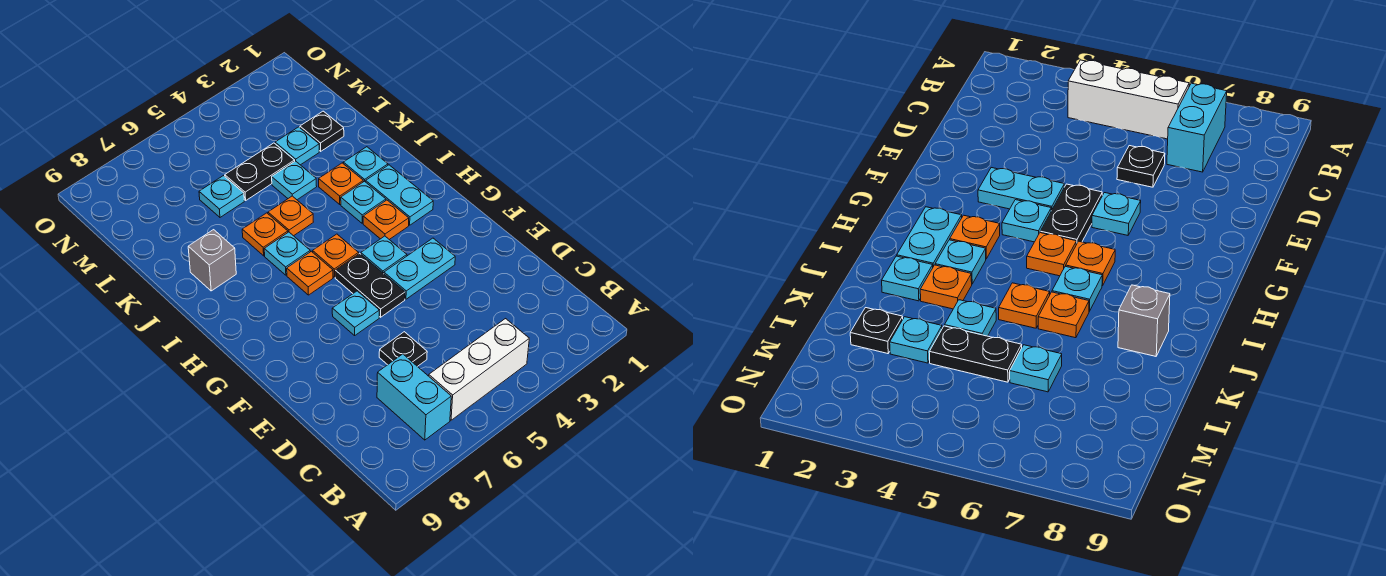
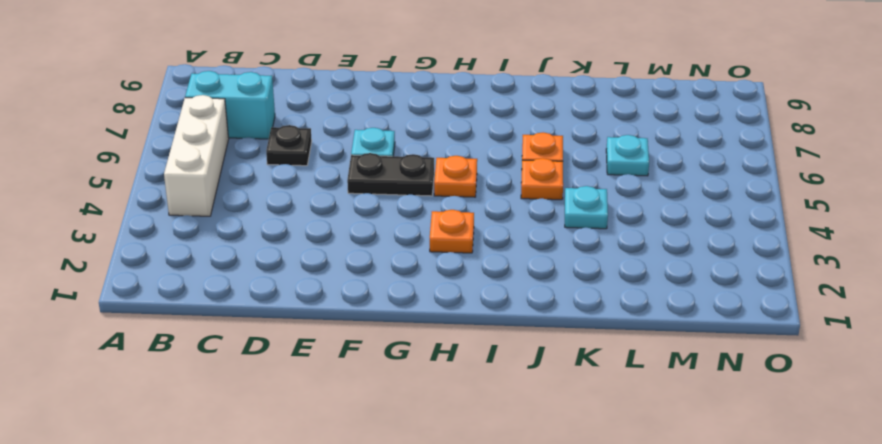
none -> cyan plate F3:F4 level 1
none -> cyan plate G4 level 1
none -> cyan plate H2:I2 level 1

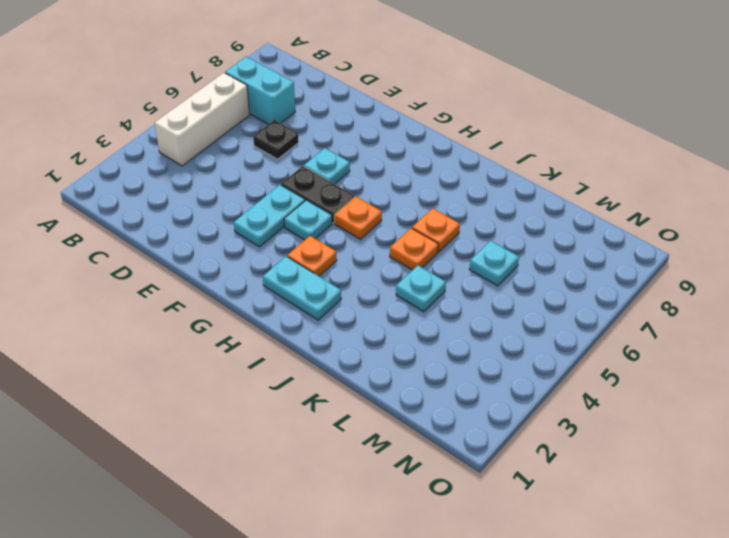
none -> orange plate H6 level 1
none -> cyan plate I3 level 1
none -> cyan plate I6 level 1

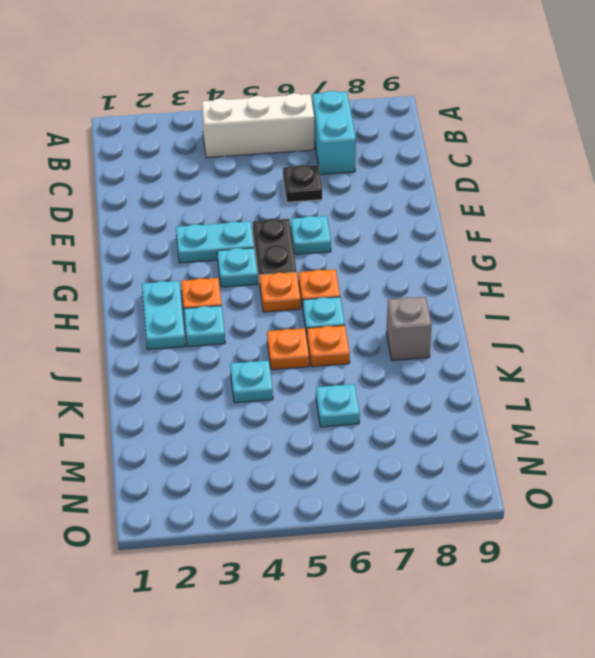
none -> cyan plate J2 level 1
none -> orange plate J3 level 1
none -> black plate L2 level 1

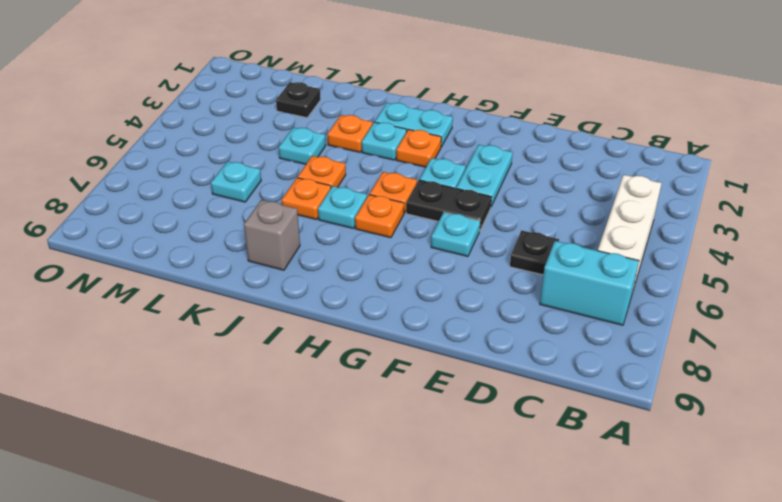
none -> cyan plate J2 level 1
none -> cyan plate L3 level 1
none -> black plate L4:L5 level 1

